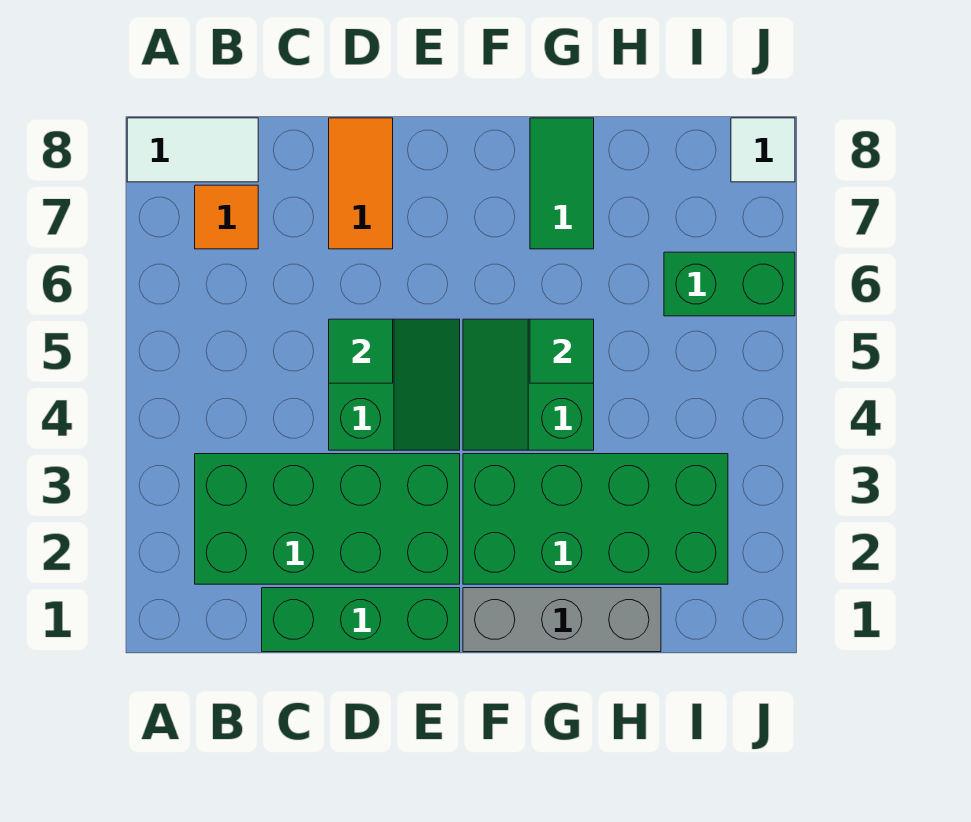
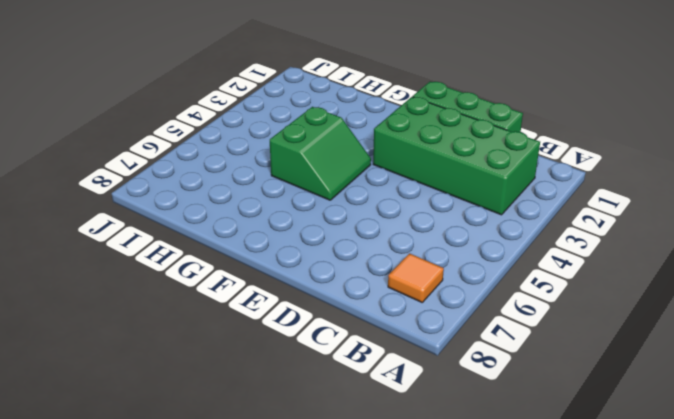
none -> white tile A8:B8 level 1
none -> green slope D4:E5 level 1 top D
none -> orange tile D7:D8 level 1

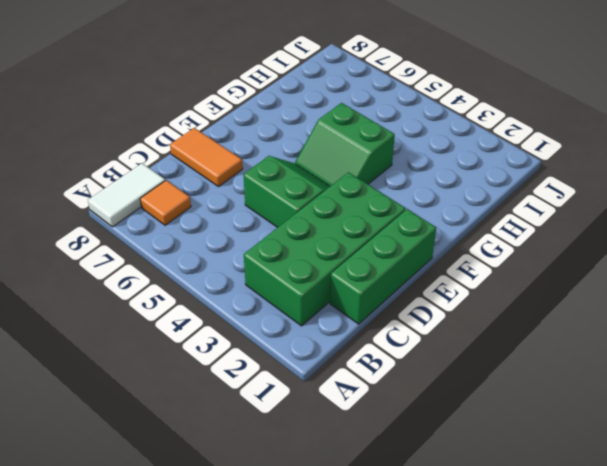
none -> grey brick F1:H1 level 1
none -> green brick F2:I3 level 1
none -> green tile G7:G8 level 1

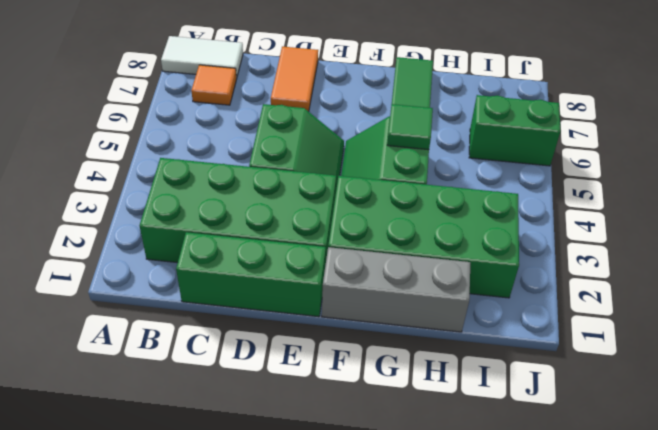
none -> white tile J8 level 1
none -> green tile D5 level 2

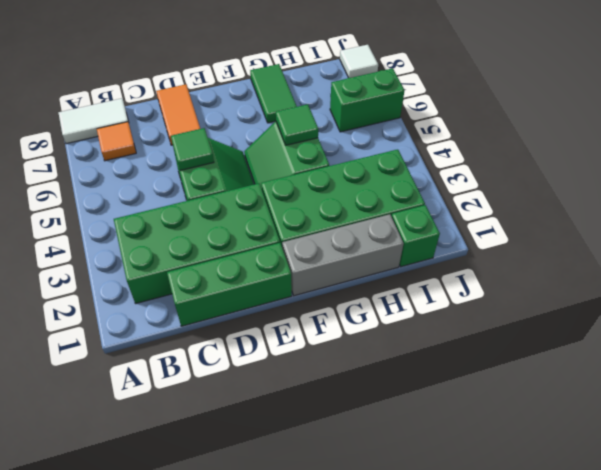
green brick I1 level 1 -> none

